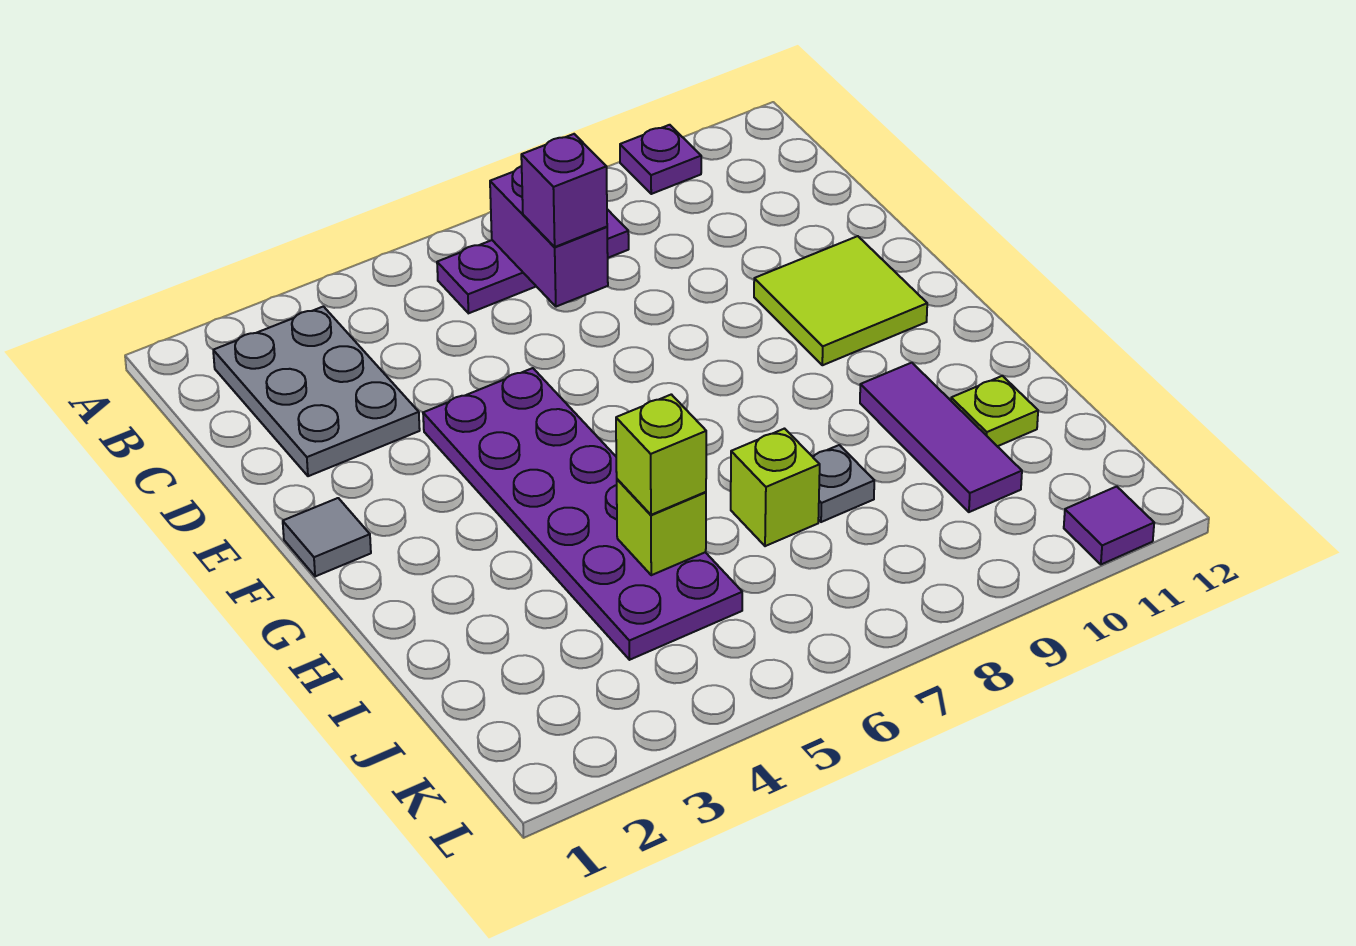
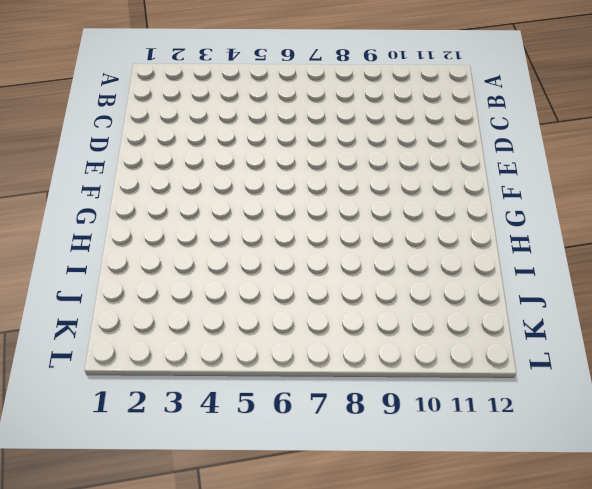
none -> purple plate A10 level 1
none -> grey plate B2:D3 level 1
none -> purple plate B6:B8 level 1

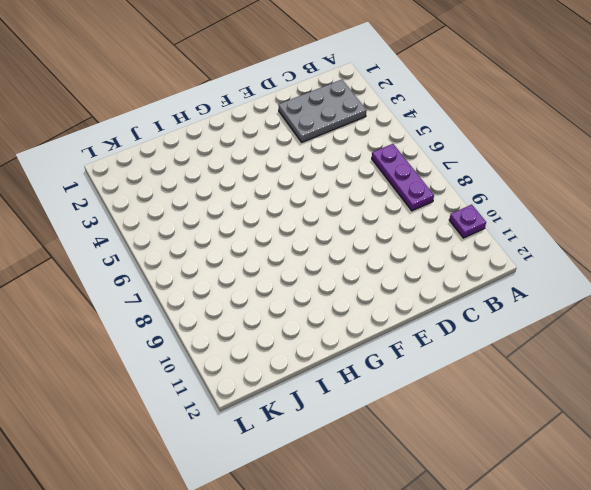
none -> purple plate E4:J5 level 1
none -> lime tile E10:F11 level 1
none -> grey tile F1 level 1

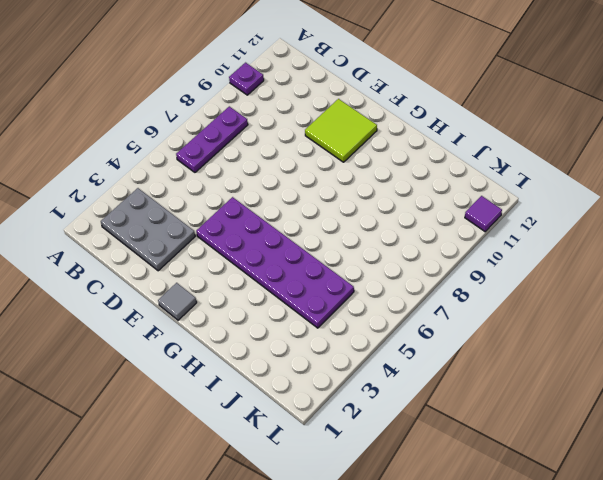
none -> purple tile H10:J10 level 1
none -> lime brick I7 level 1
none -> grey plate I8 level 1

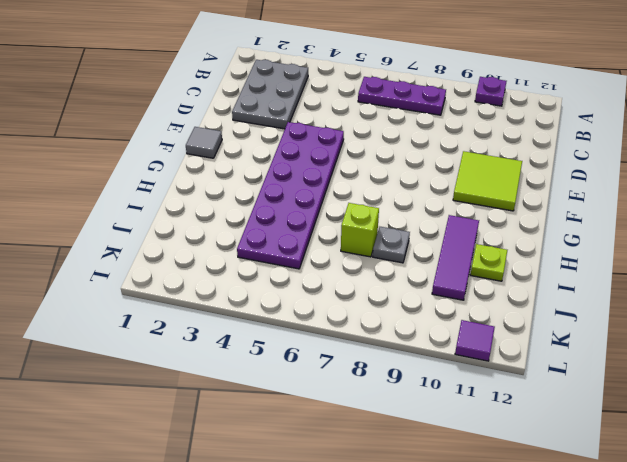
none -> purple brick B7:C7 level 2
none -> lime brick I5 level 2
none -> purple brick C7 level 3

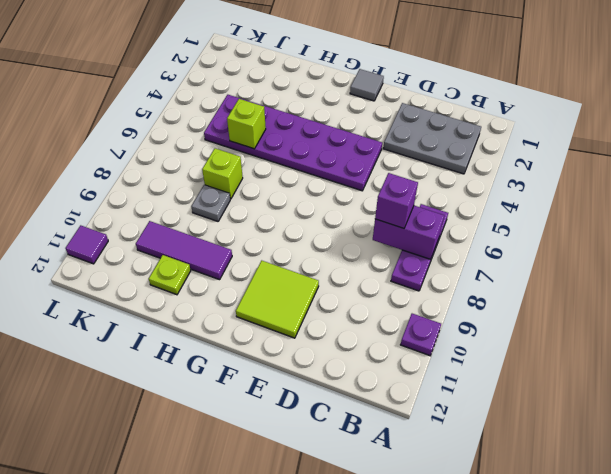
none -> lime brick I5 level 3

